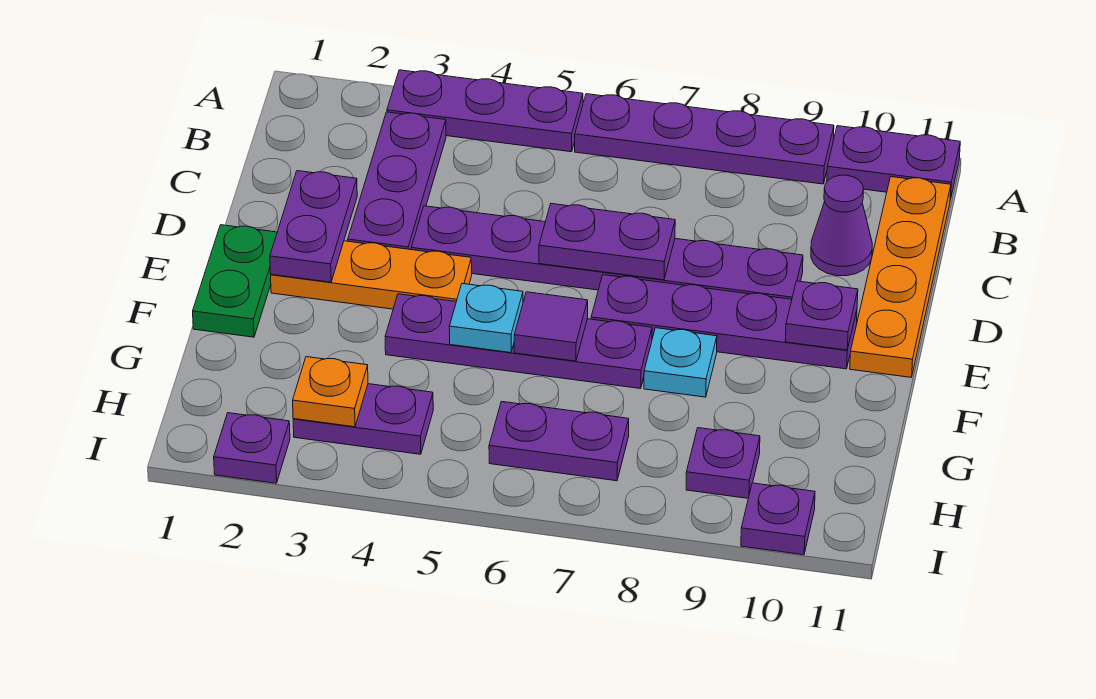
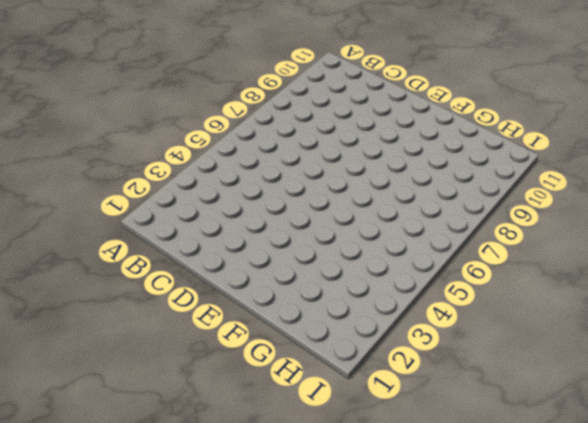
none -> purple plate A3:A5 level 1
none -> purple plate A6:A9 level 1
none -> purple plate A10:A11 level 1

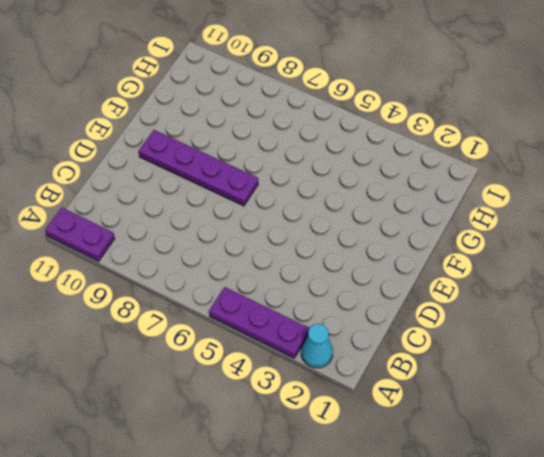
cyan cone A2 level 1 -> none
none -> purple plate A6:A9 level 1
none -> purple plate B3:D3 level 1
none -> orange plate B11:E11 level 1

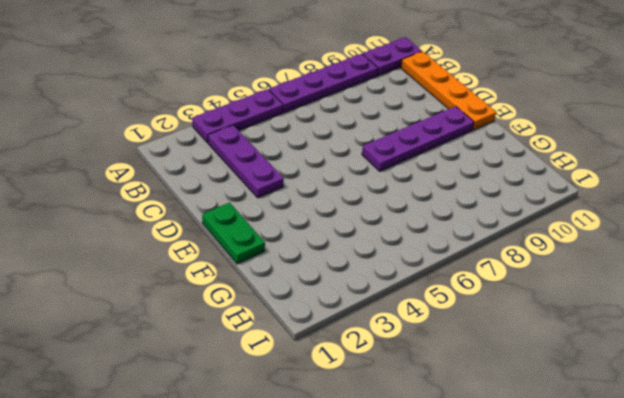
none -> purple cone C10 level 1
none -> purple plate D4:D9 level 1
none -> orange plate E2:E4 level 1

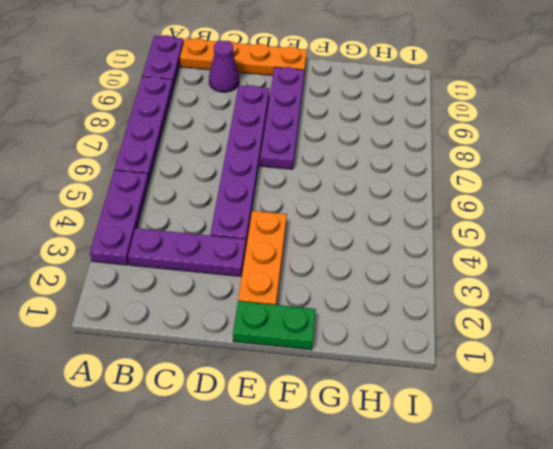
none -> purple plate F4:F7 level 1
none -> cyan plate F8 level 1
none -> purple plate H3:H4 level 1

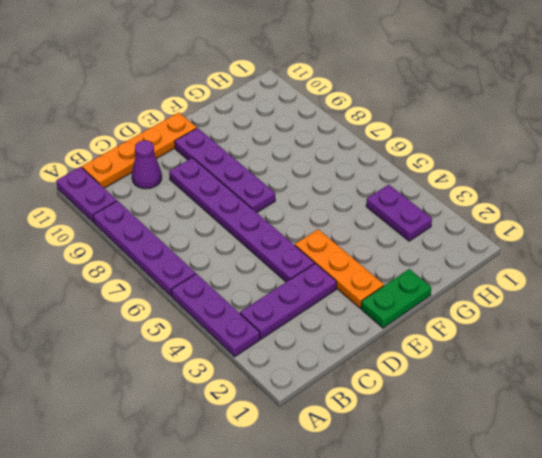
none -> purple plate F4:F7 level 1
none -> cyan plate F8 level 1
none -> purple plate H6:H7 level 1

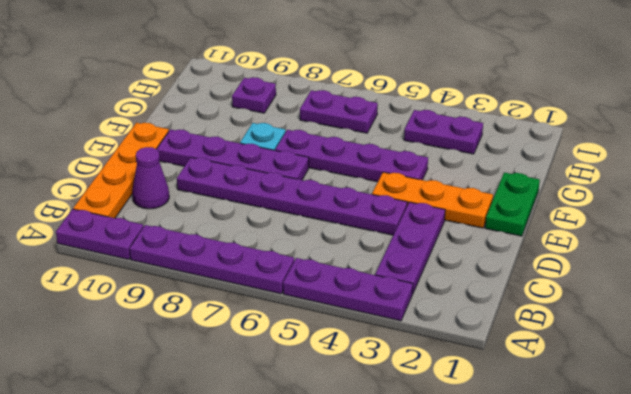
none -> purple plate I2 level 1
none -> purple plate I10 level 1
none -> purple plate D2:E2 level 2

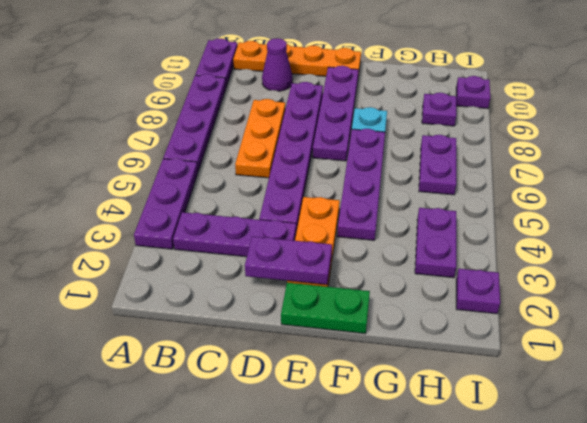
orange plate C6:C8 level 1 -> none
none -> purple plate D6:D7 level 2
none -> purple plate E10 level 2
none -> cyan plate F5 level 2

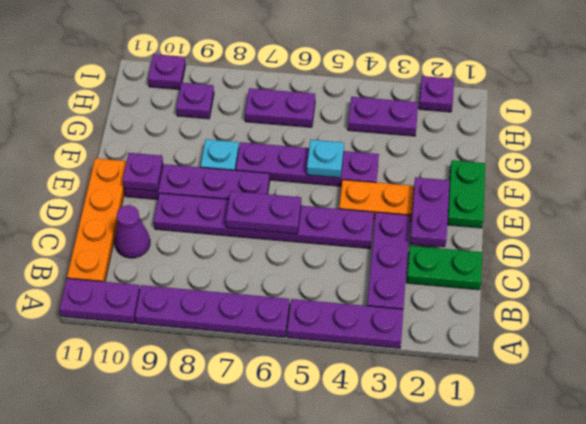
green plate C1:C2 level 1 -> none
none -> purple tile F6 level 2
none -> orange plate H3 level 2

